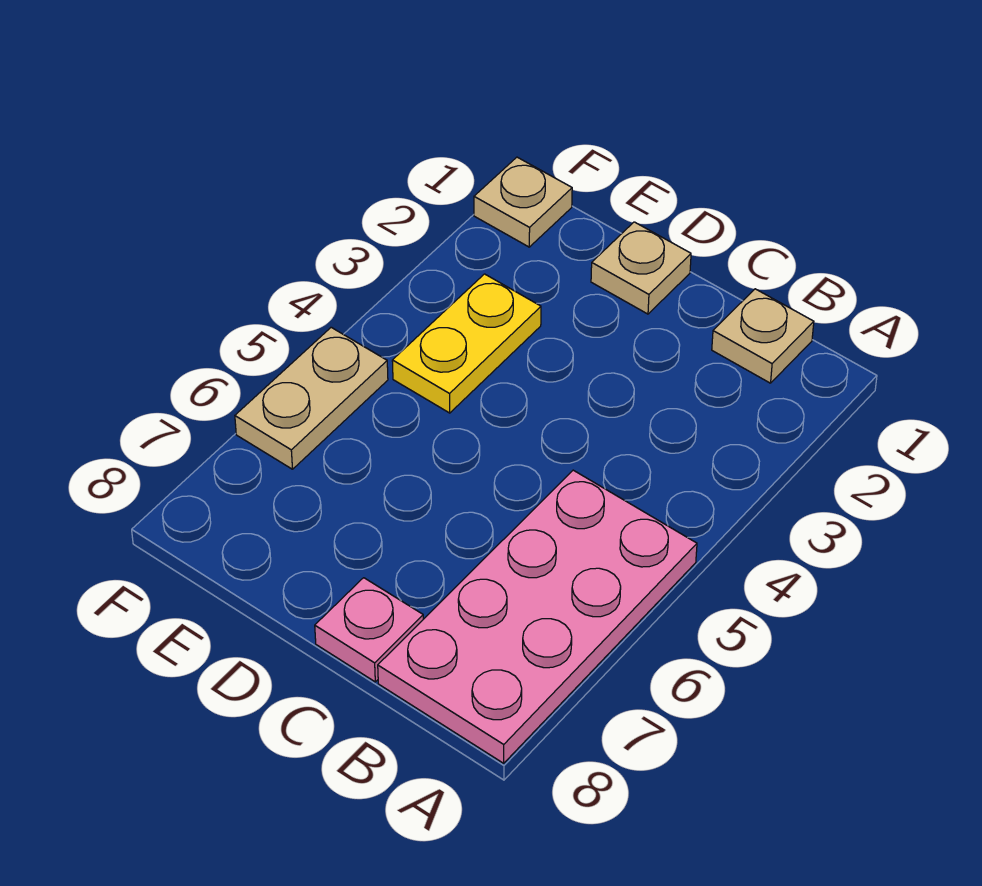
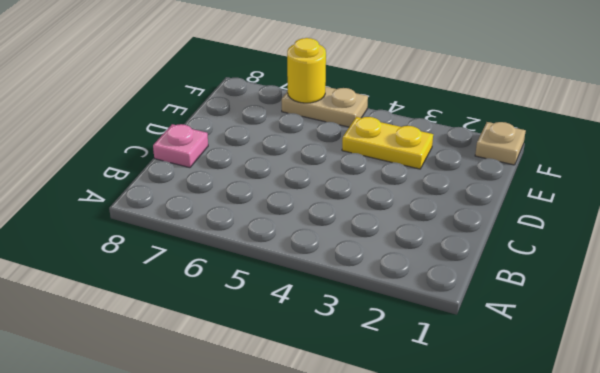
yellow round brick F6 level 2 -> none
none -> pink plate A5:B8 level 1
none -> tan plate B1 level 1

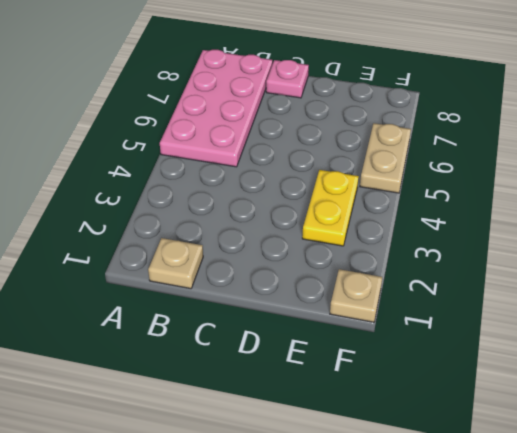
none -> tan plate D1 level 1

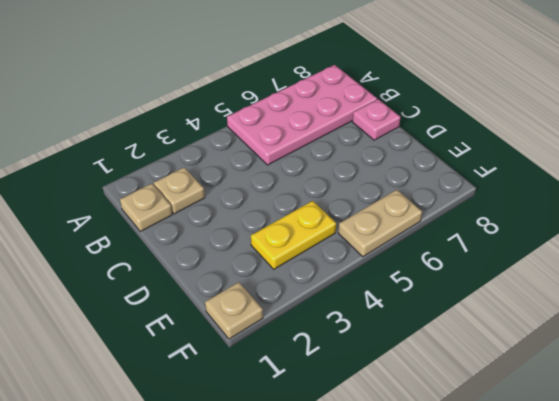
tan plate B2 level 1 -> tan plate D1 level 1

